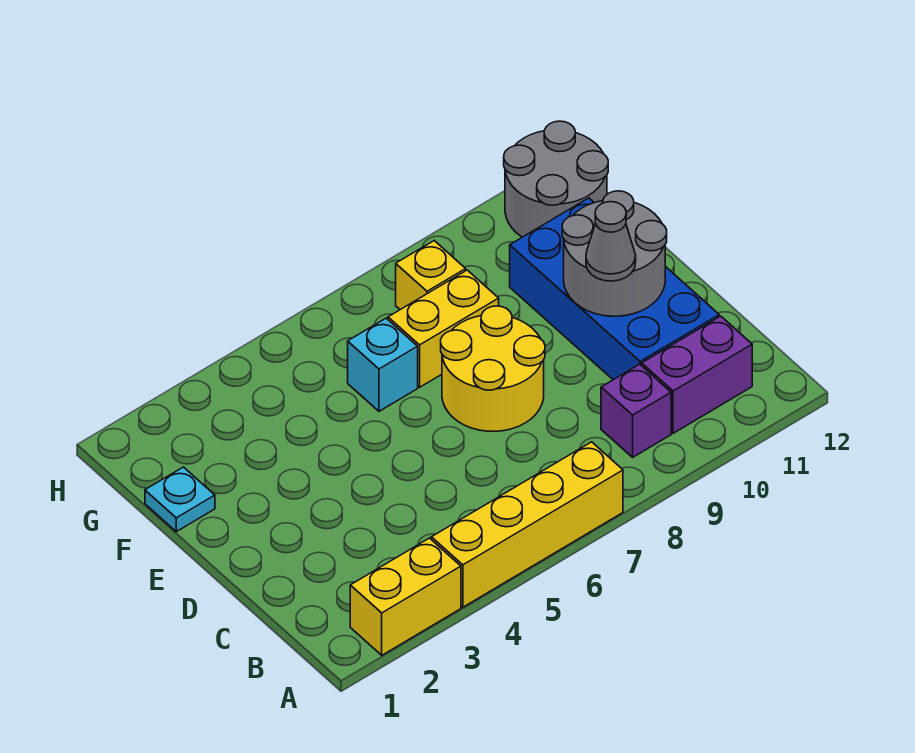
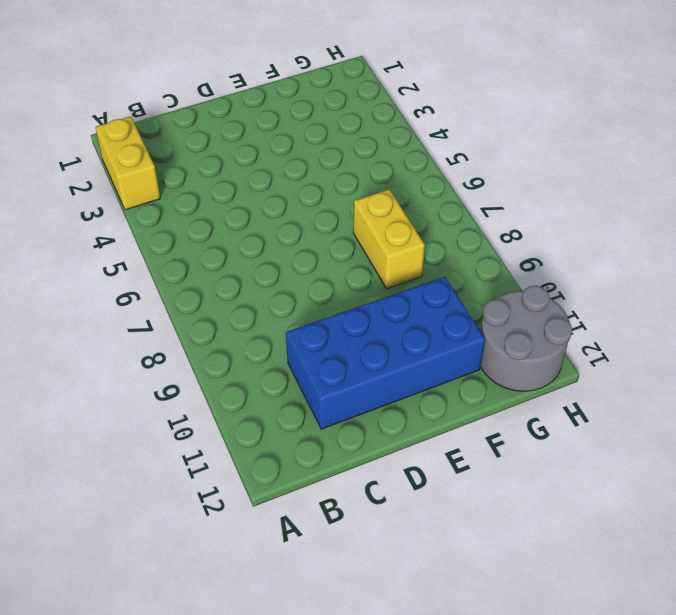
none -> yellow brick A4:A7 level 1
none -> purple brick B9 level 1
none -> purple brick B10:B11 level 1

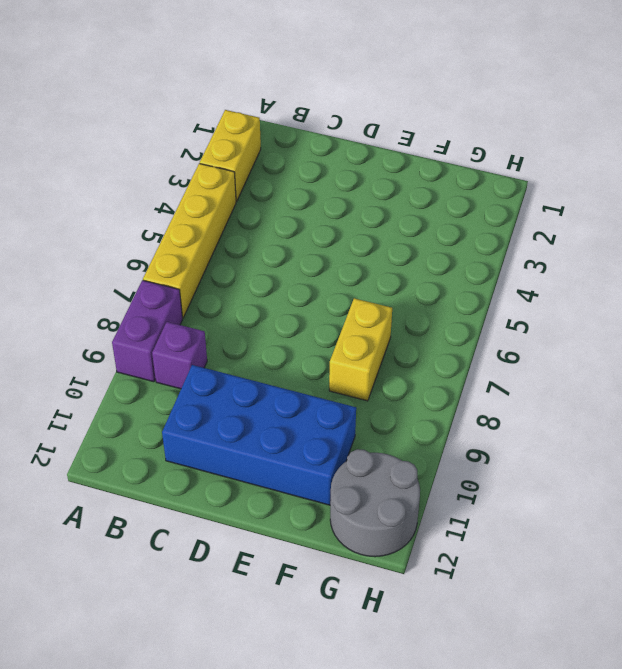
purple brick A8:A9 level 1 -> purple brick B10:B11 level 1
none -> yellow round brick D7:E8 level 1
none -> cyan plate F1 level 1
none -> cyan brick F6 level 1

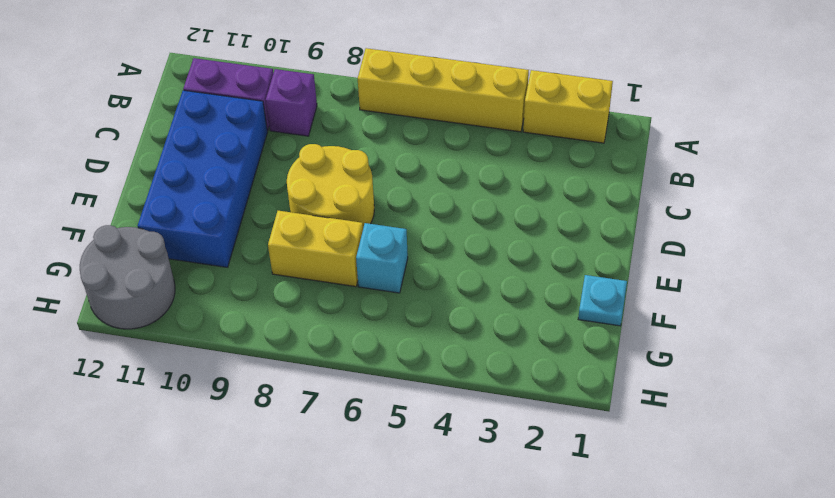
none -> yellow brick G8 level 1
none -> grey round brick D10:E11 level 2
none -> grey cone D10 level 3

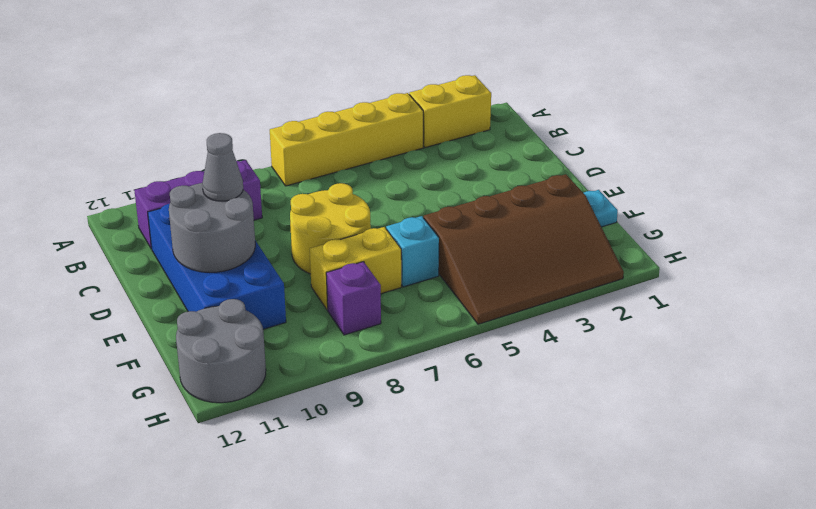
brown slope F2:H5 level 1 top F -> none
purple brick G8 level 1 -> yellow brick G8 level 1

